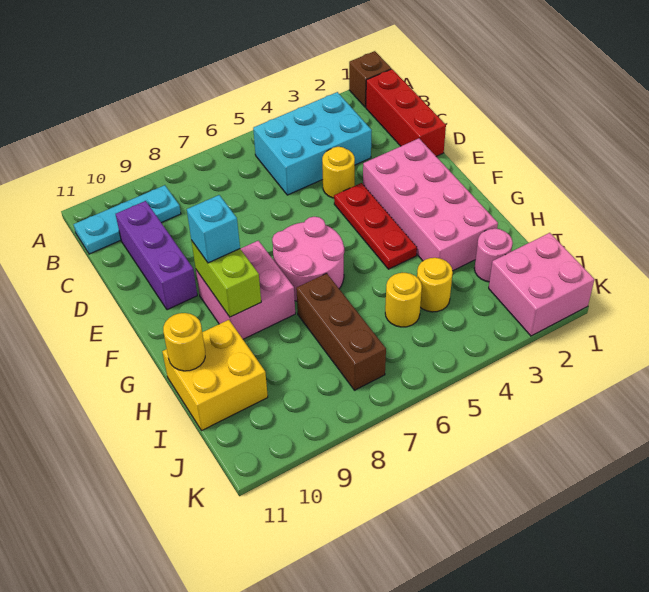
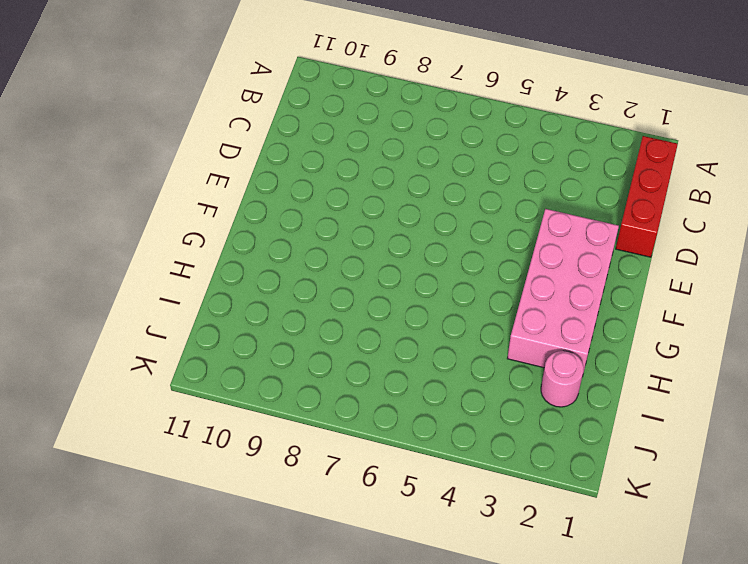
none -> brown brick A1 level 1
none -> cyan brick B3:C5 level 1
none -> cyan plate B9:B11 level 1

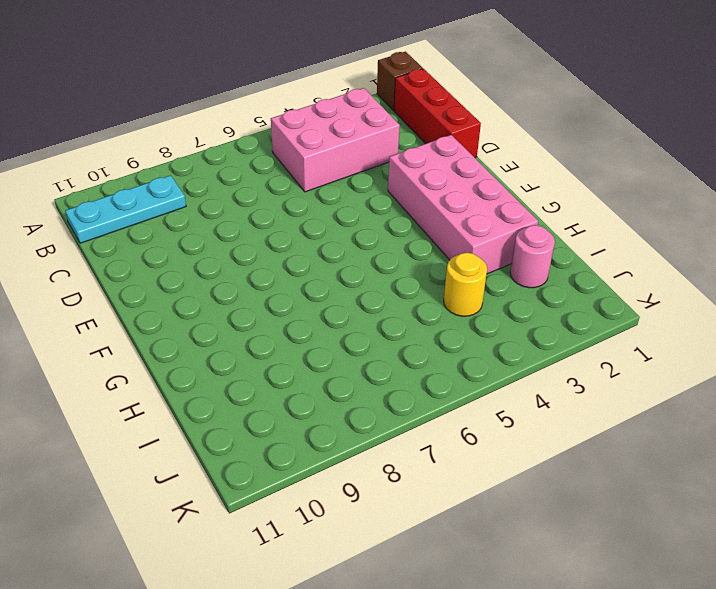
pink brick B3:C5 level 1 -> cyan brick B3:C5 level 1
none -> purple brick C10:E10 level 1
none -> yellow round brick D4 level 1
none -> red plate E4:G4 level 1

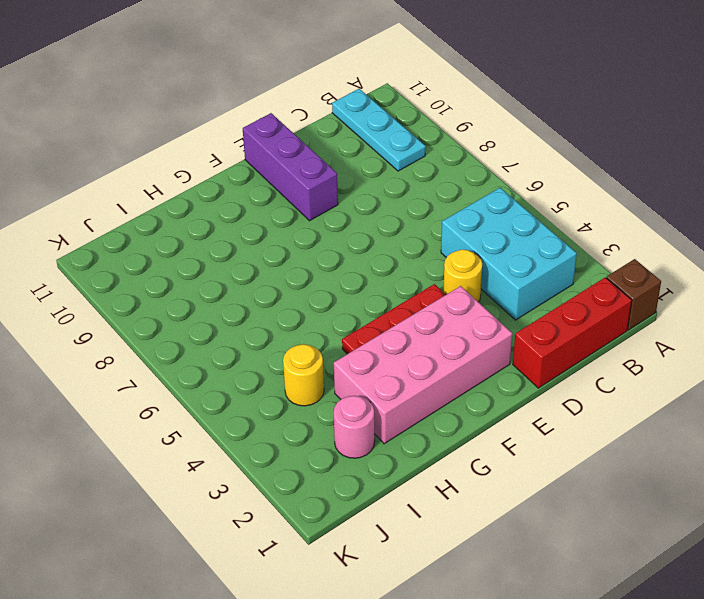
purple brick E9:E11 level 1 -> purple brick C10:E10 level 1
none -> pink round brick F6:G7 level 1
none -> pink brick F8:G9 level 1
none -> brown brick H7:J7 level 1

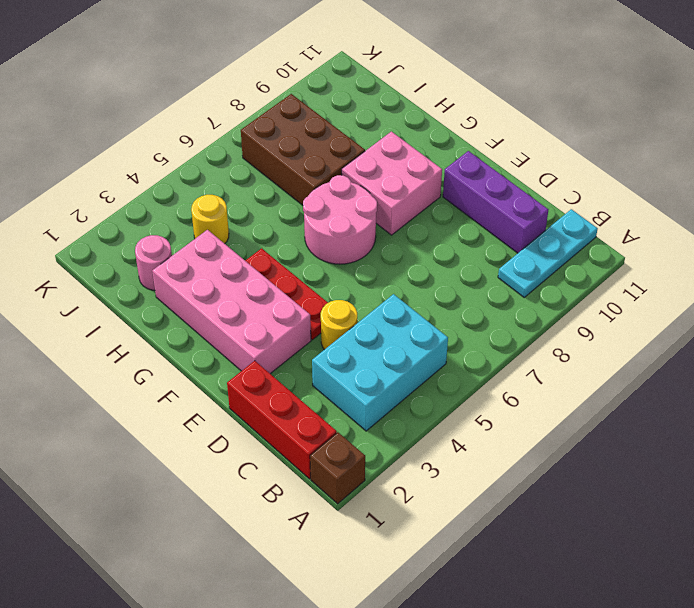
brown brick H7:J8 level 1 -> brown brick H7:J7 level 1
none -> yellow brick H10:I11 level 1
none -> yellow round brick I5 level 1
none -> pink brick J1:K2 level 1

